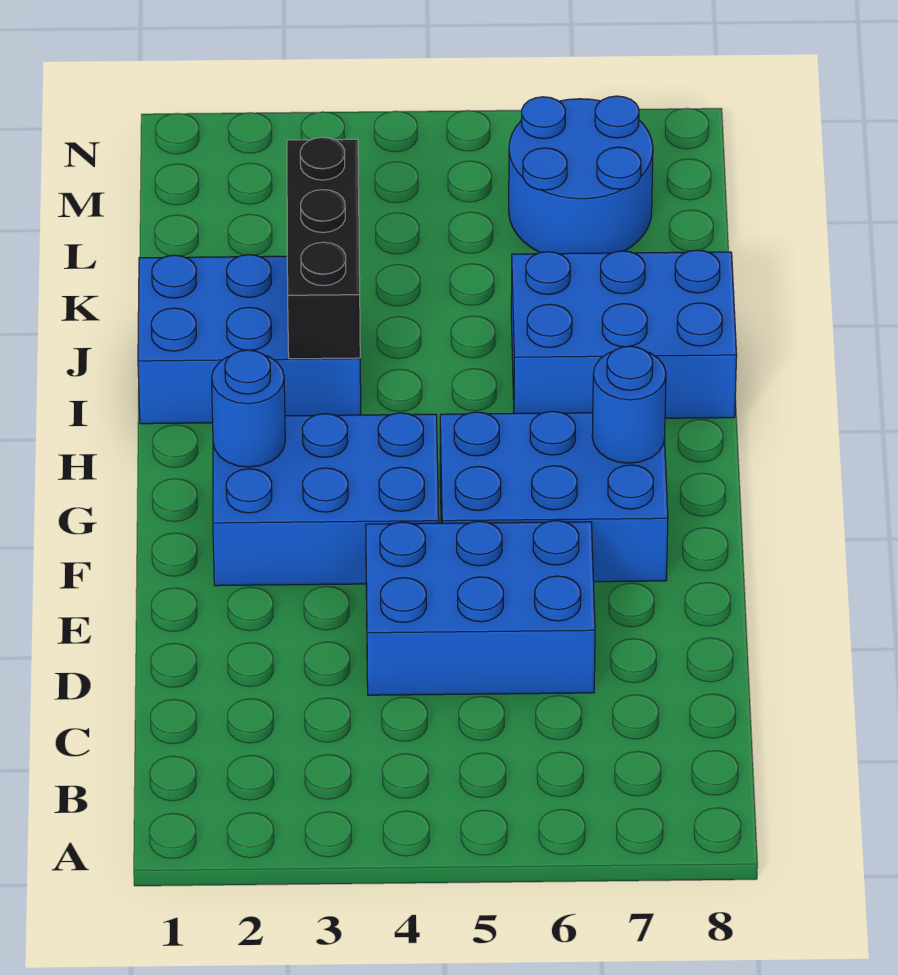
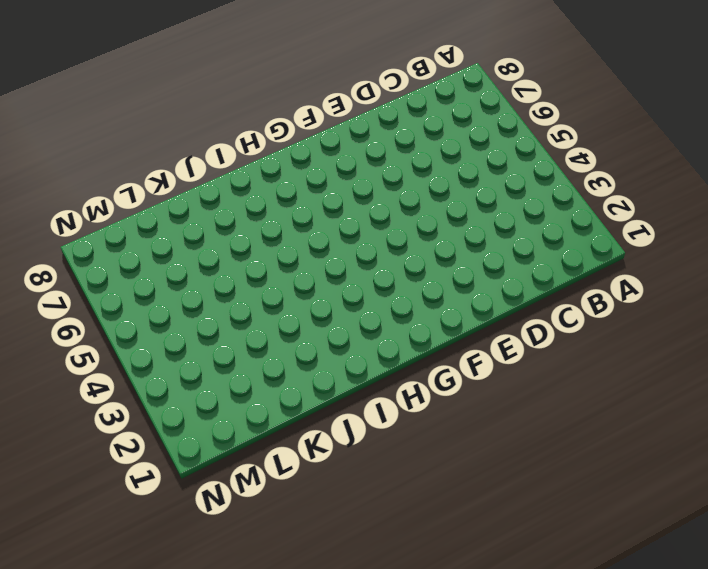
none -> blue brick D4:E6 level 1
none -> blue brick F2:G4 level 1

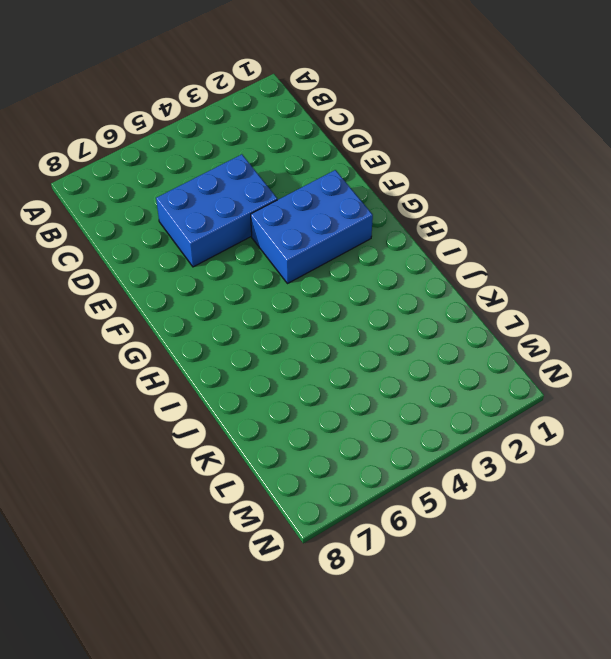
none -> blue brick F5:G7 level 1
none -> blue brick I1:J3 level 1

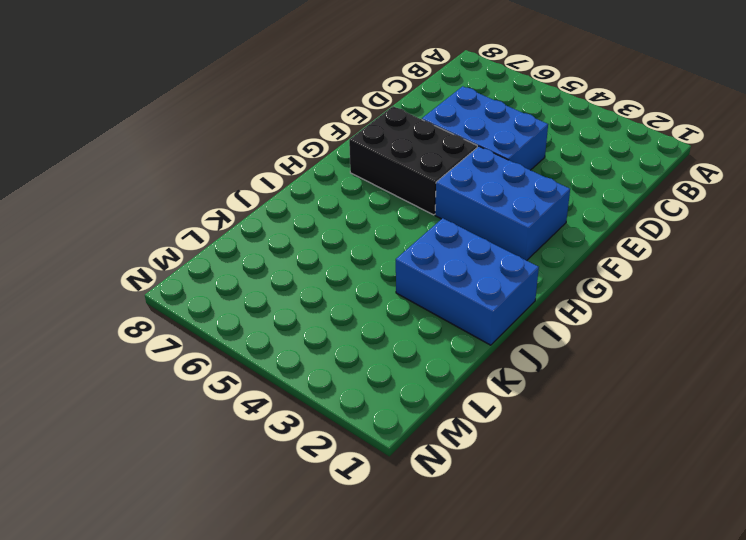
black brick F5:G7 level 1 -> blue brick F5:G7 level 1
none -> blue brick I6:J8 level 1
none -> blue round brick L6:M7 level 1

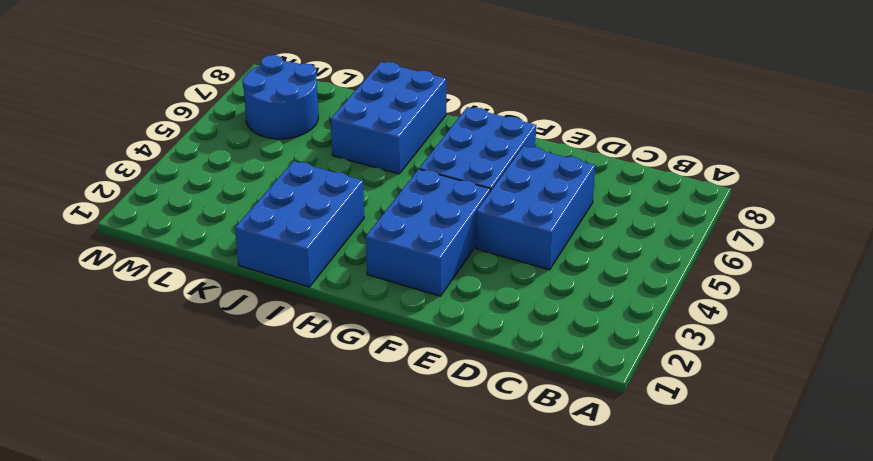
none -> blue round brick G2 level 2
none -> blue round brick G7 level 2

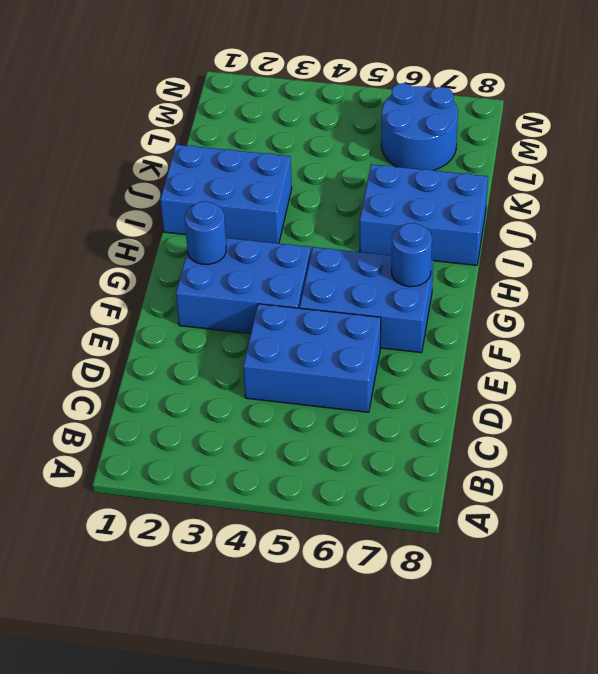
none -> black brick I3:K3 level 2

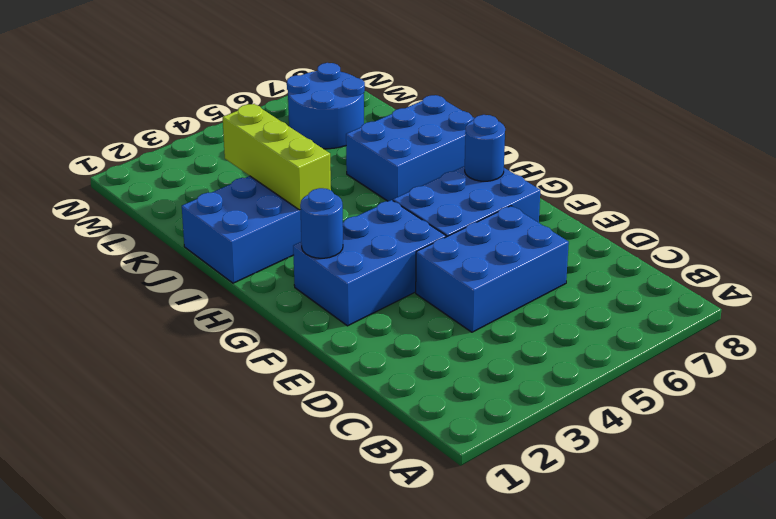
lime brick I3:K3 level 2 -> black brick I3:K3 level 2

